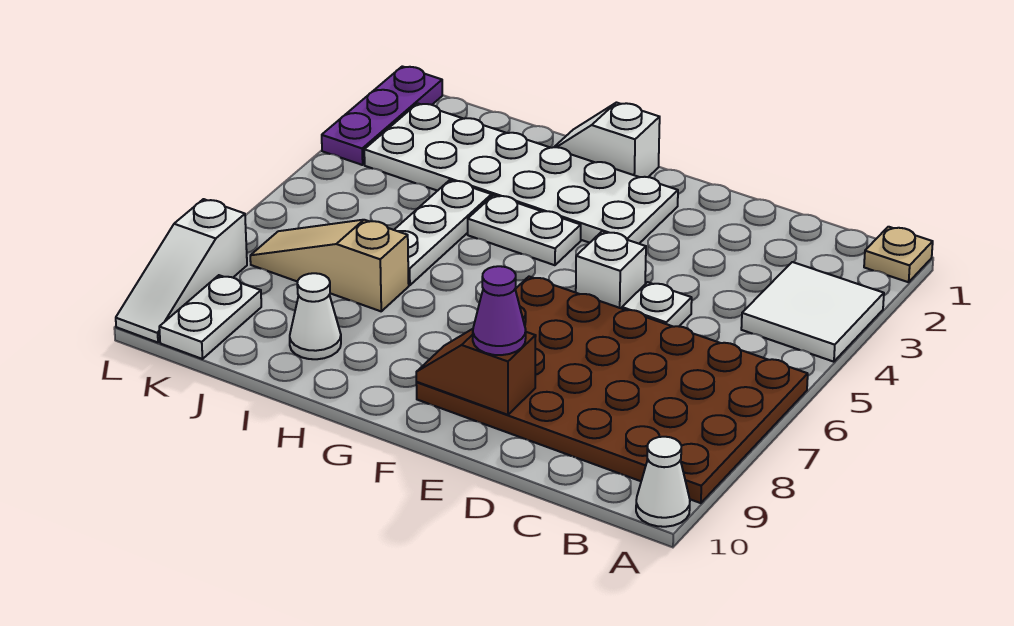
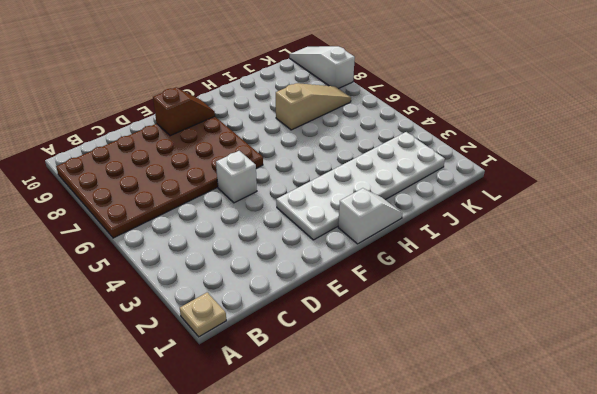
none -> white tile A3:B4 level 1
none -> white cone A10 level 1
none -> white plate D5 level 1

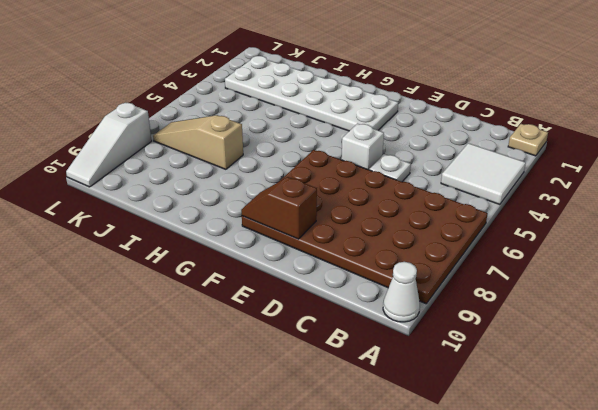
none -> white slope G1:H1 level 1 top G
none -> white plate G4:H4 level 1
none -> white plate I4:I6 level 1

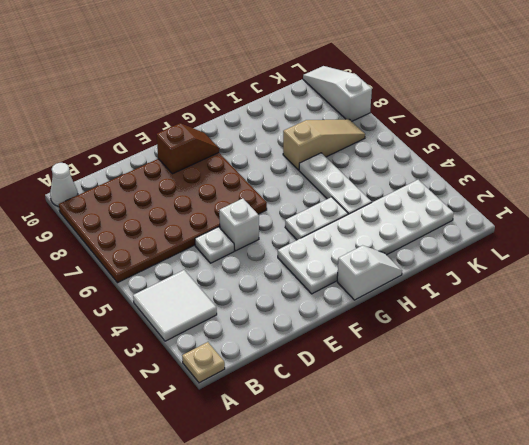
none -> white cone I9 level 1
none -> white plate K9:K10 level 1
none -> purple plate L1:L3 level 1

